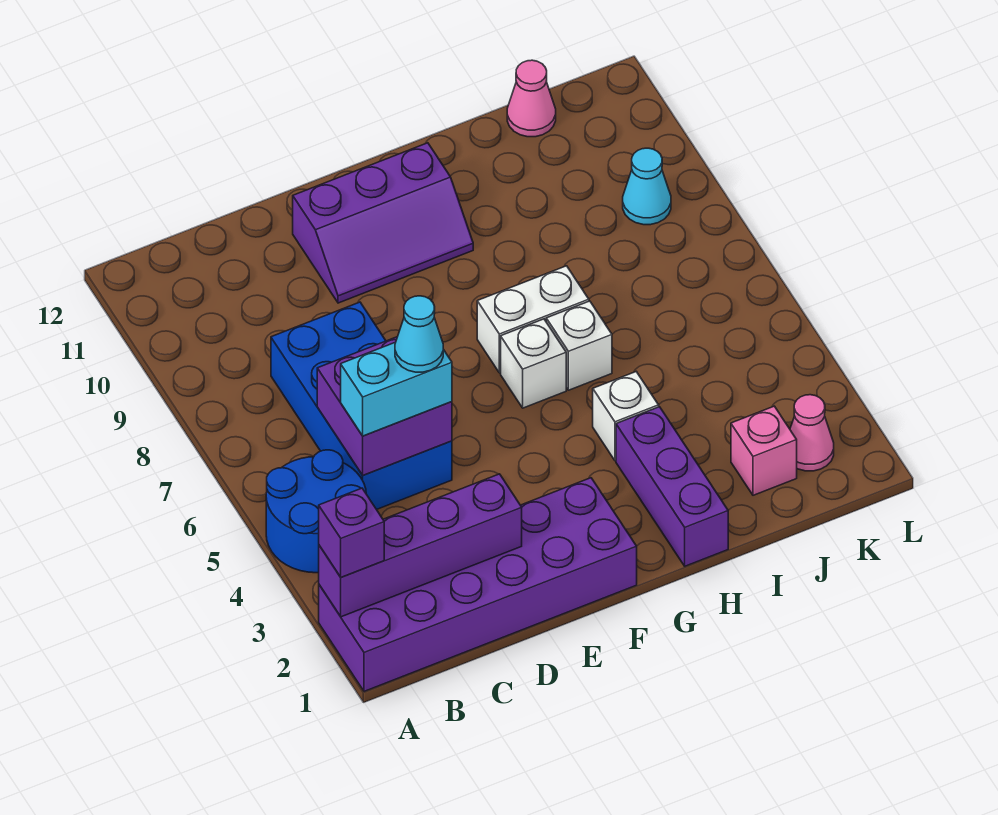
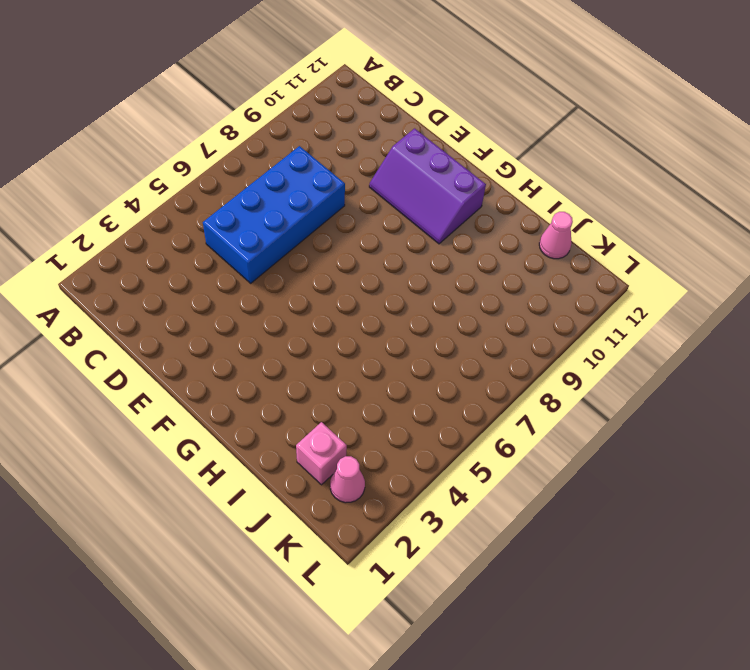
none -> purple brick A1:F2 level 1
none -> blue round brick A4:B5 level 1
none -> white brick G6 level 1

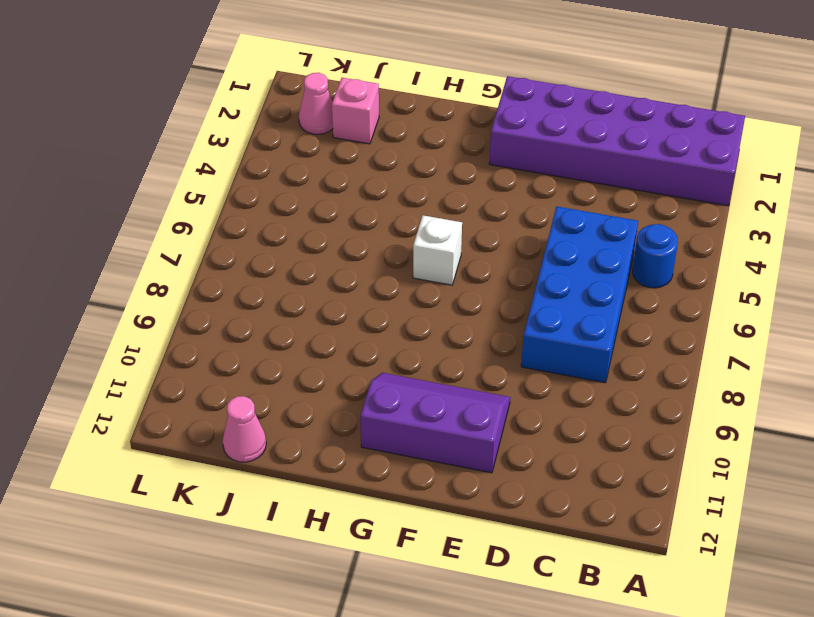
blue round brick B5 level 1 -> blue round brick A4:B5 level 1
none -> white brick G7:H7 level 1
none -> purple brick H1:H3 level 1
none -> white brick H4 level 1

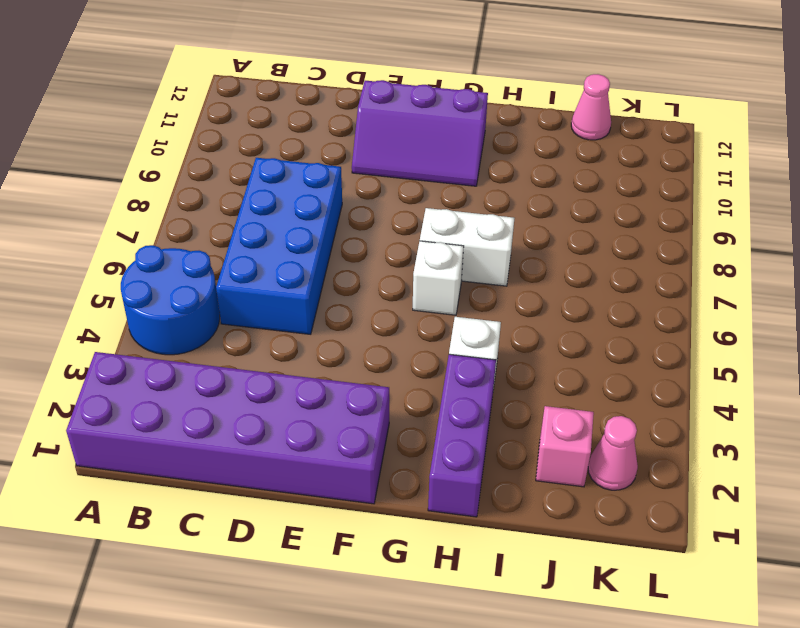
none -> white brick H6 level 1
none -> cyan cone K9 level 1
none -> purple brick A2:D2 level 2

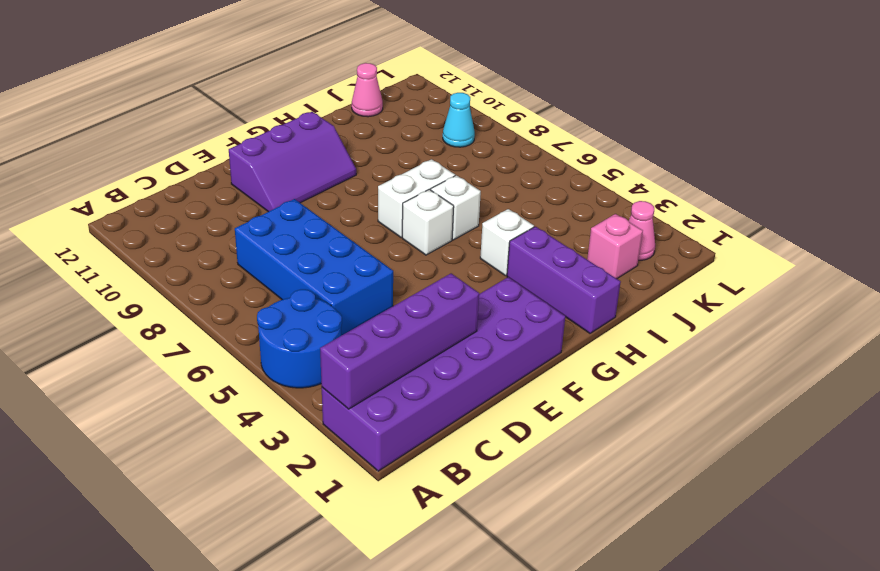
none -> purple brick C5:D6 level 2
none -> purple brick A2 level 3
none -> cyan brick C5:D5 level 3

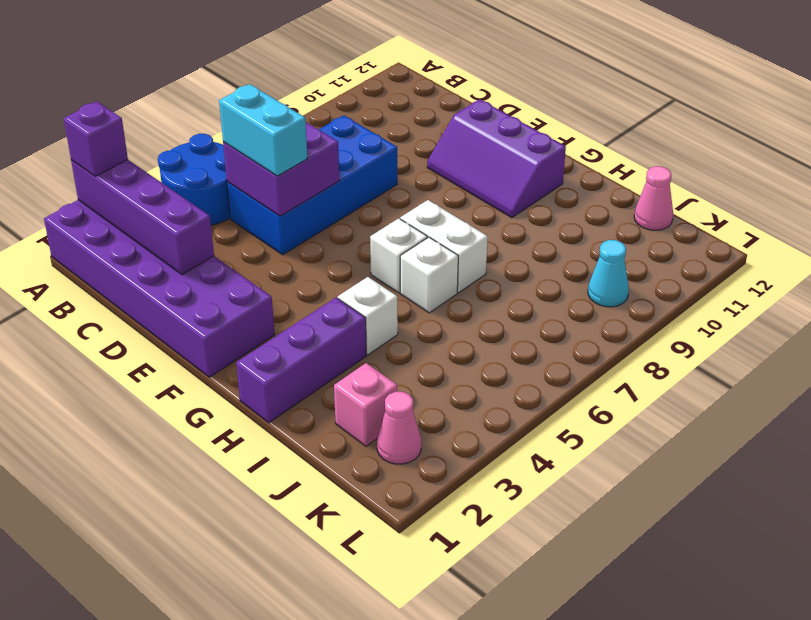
none -> cyan cone D5 level 4

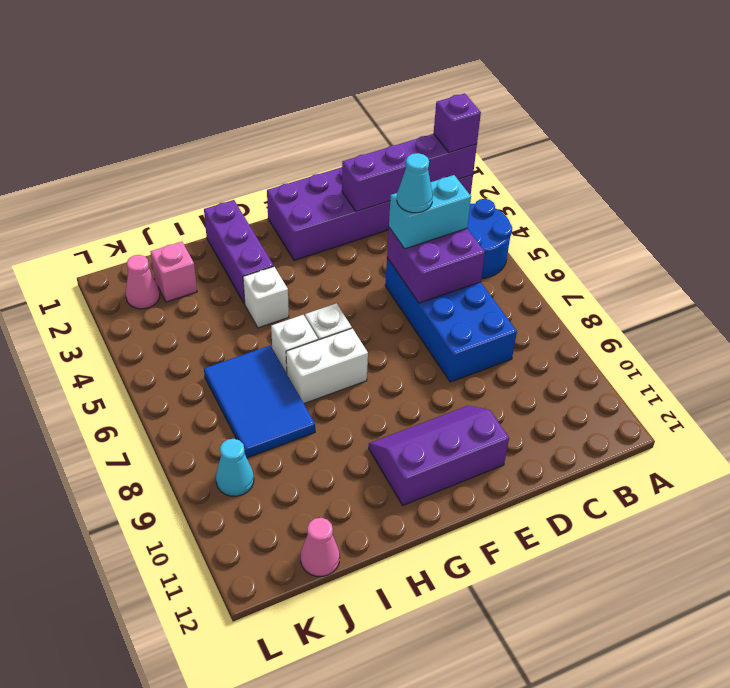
blue tile I6:J8 level 1 -> none

